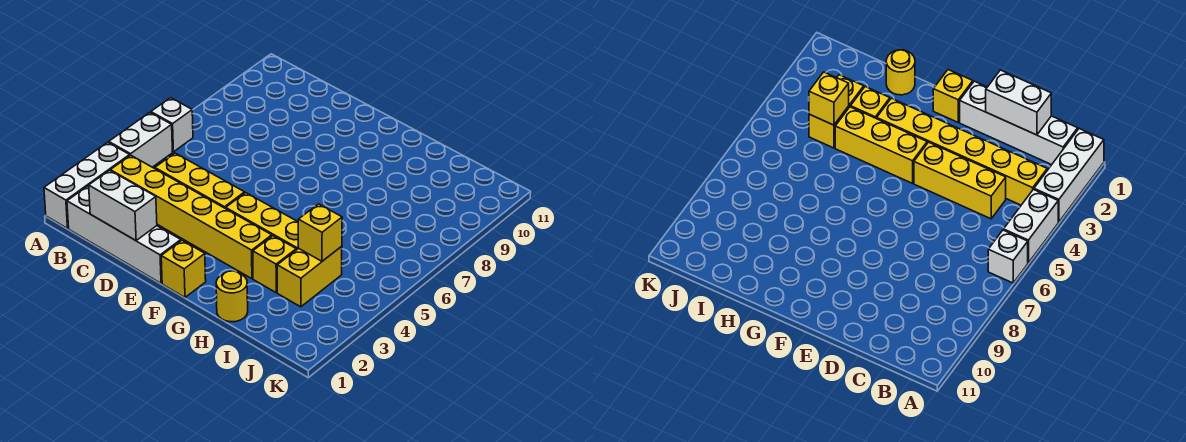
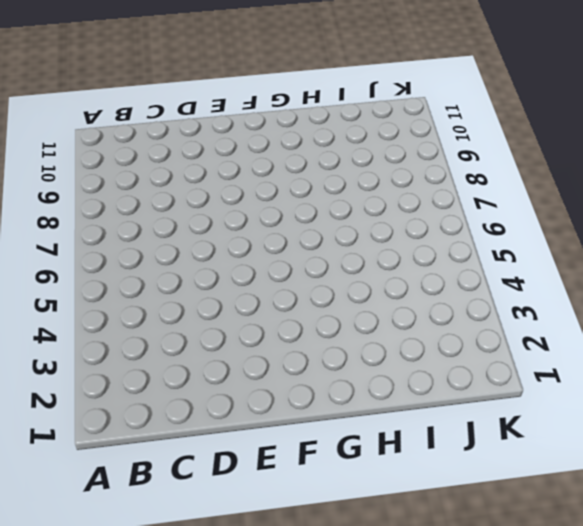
none -> white brick A1:A3 level 1
none -> white brick A4:A5 level 1
none -> white brick A6 level 1

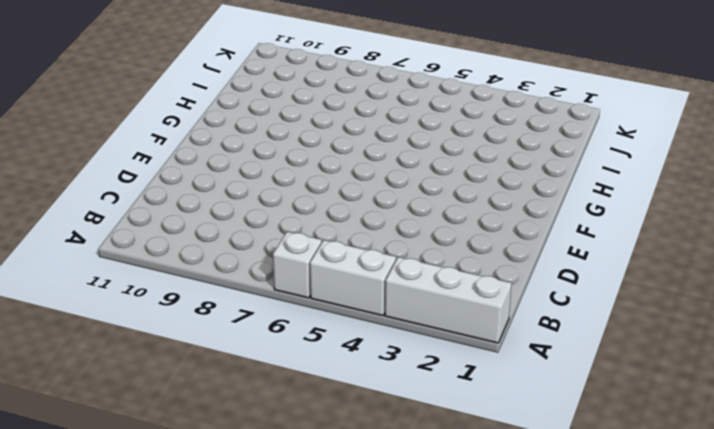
none -> white brick B1:E1 level 1
none -> yellow brick B3:G3 level 1
none -> yellow brick C4:E4 level 1

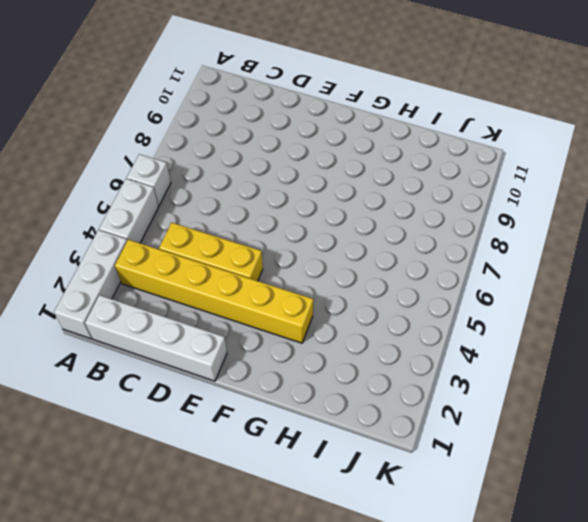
none -> yellow brick F1 level 1
none -> yellow brick F4:H4 level 1
none -> yellow round brick H1 level 1

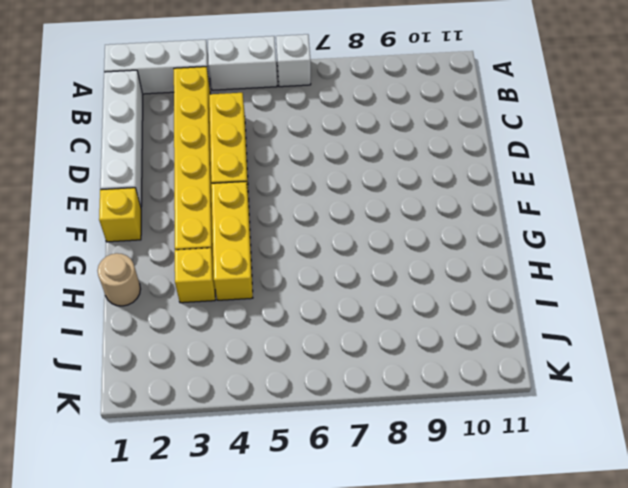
tan round brick H1 level 1 -> yellow round brick H1 level 1
none -> yellow brick I3:I4 level 1
none -> white brick C1:D1 level 2
none -> yellow brick I4 level 2

